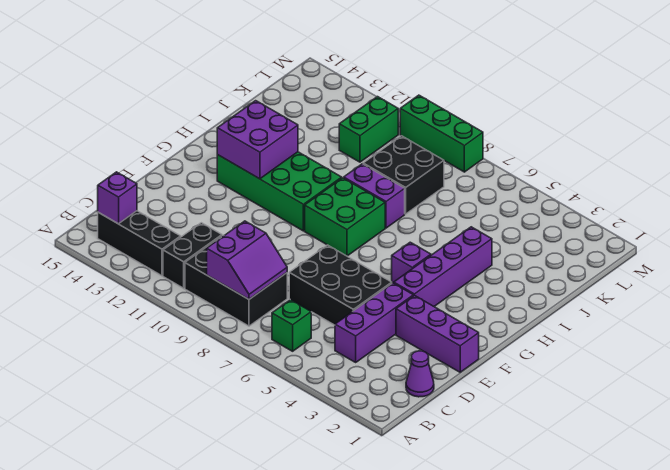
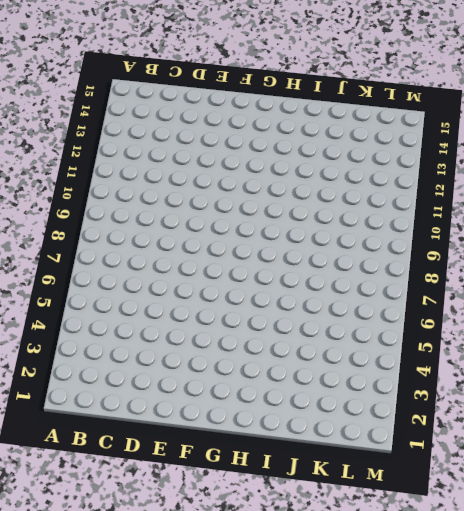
none -> green brick B6 level 1
none -> black brick B8:C10 level 1
none -> black brick B11:C11 level 1

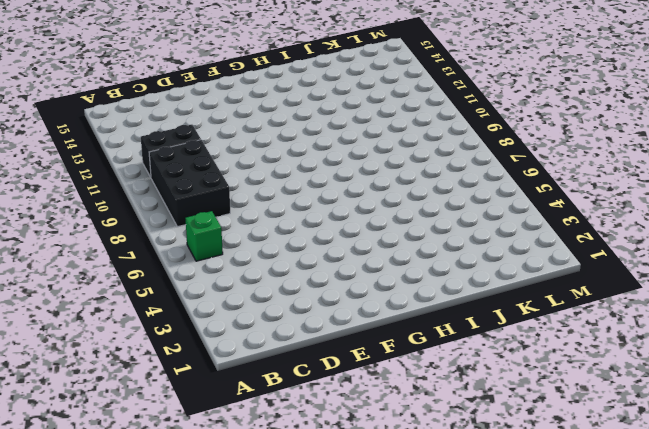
none -> black brick B12:B14 level 1
none -> purple cone C1 level 1
none -> purple brick C4:E4 level 1

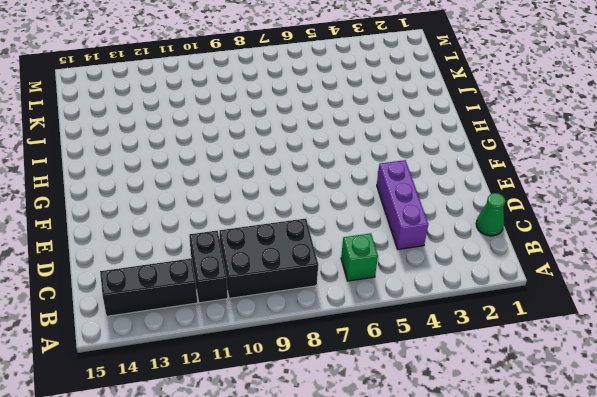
green cone C1 level 1 -> purple cone C1 level 1
none -> black brick D5:E7 level 1
none -> purple brick E1:E3 level 1
none -> purple brick F4:I4 level 1

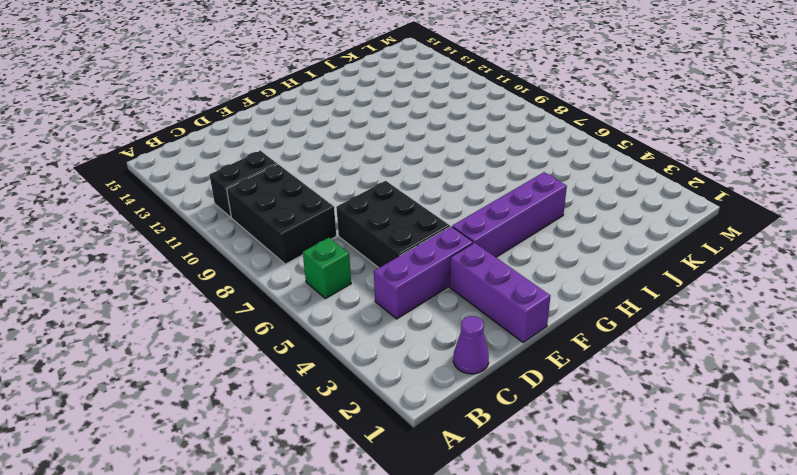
none -> black brick B12:B14 level 1
none -> purple brick G5 level 1
none -> green brick G8:H9 level 1

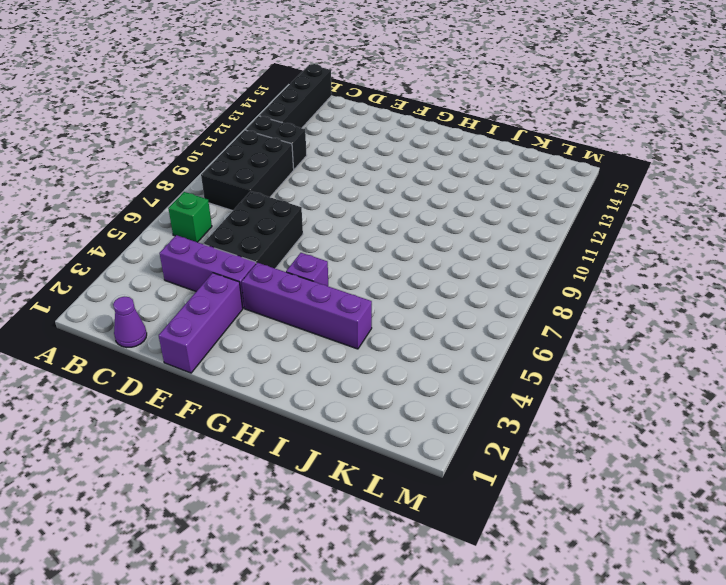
black brick B12:B15 level 1 -> black brick B12:B14 level 1
none -> green brick G8:H9 level 1
none -> green brick G10:H13 level 1
none -> purple brick I8:I9 level 1

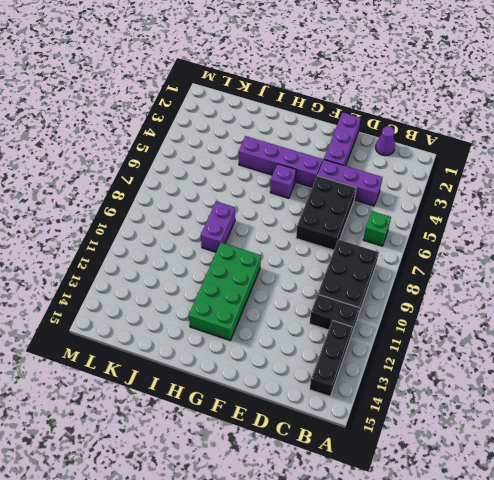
none -> green brick G8:H9 level 1
none -> black brick J8:K9 level 1
none -> green brick K11:L11 level 1

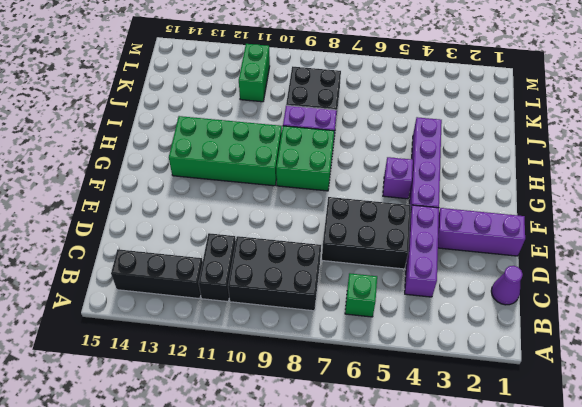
none -> green brick M8:M10 level 1
none -> purple slope B8:C9 level 2 top 9
none -> purple brick B14 level 2

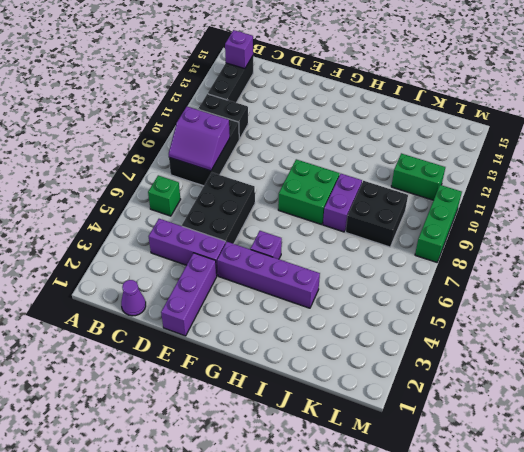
none -> green brick G10:H13 level 1
none -> purple brick G12:H13 level 2

